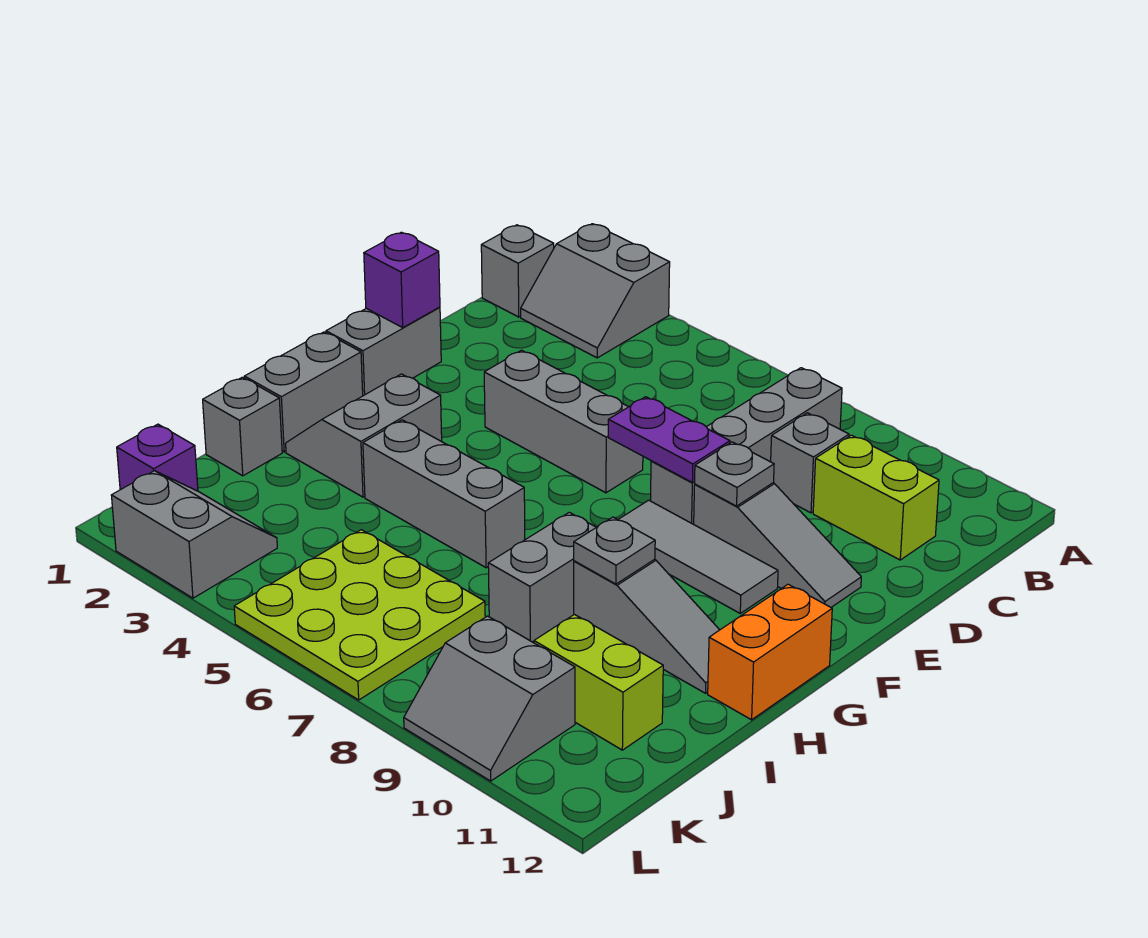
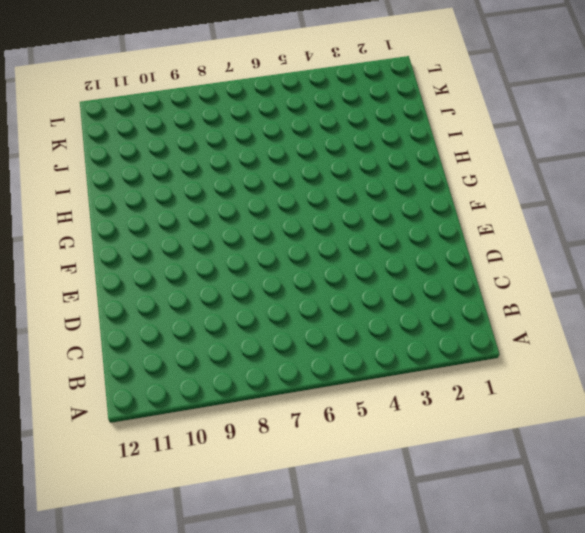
none -> grey slope A2:B3 level 1 top A
none -> grey brick B1 level 1
none -> grey brick B8:E8 level 1

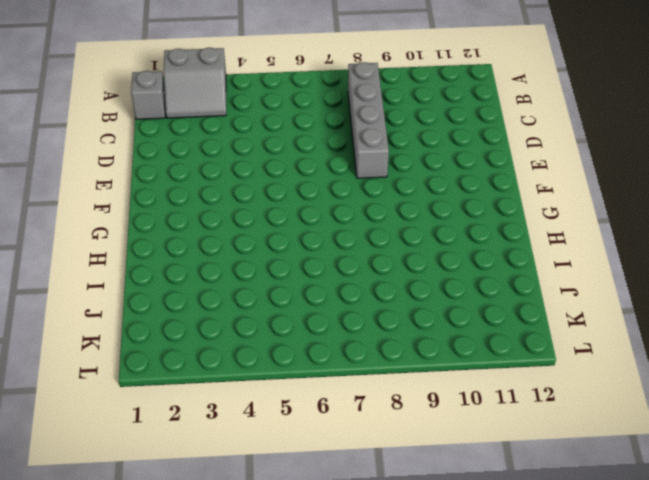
none -> grey brick C9 level 1
none -> lime brick C10:C11 level 1
none -> grey brick E1:F1 level 1

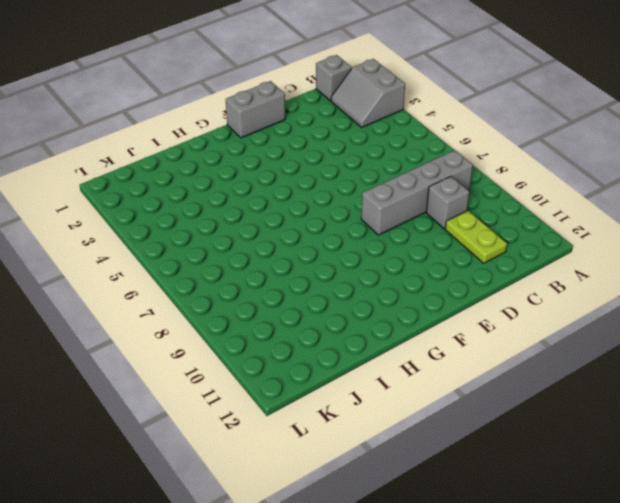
lime plate C10:C11 level 1 -> lime brick C10:C11 level 1
none -> grey brick E4:E6 level 1
none -> grey slope E9:E11 level 1 top 9
none -> grey tile F8:F10 level 1

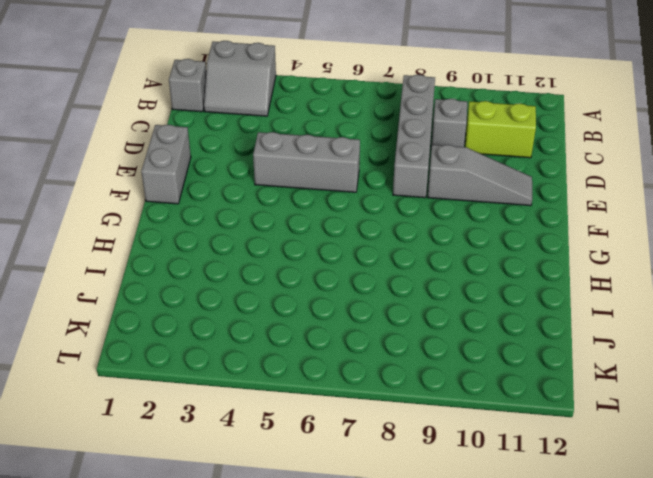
none -> grey tile F8:F10 level 1
none -> grey brick G1:H1 level 1
none -> grey slope G2:H3 level 1 top 3

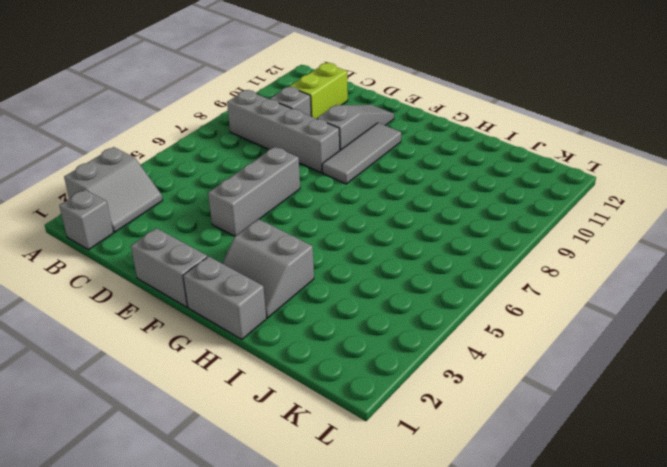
none -> orange brick G12:H12 level 1
none -> grey brick H4:H6 level 1
none -> grey brick H8:I8 level 1

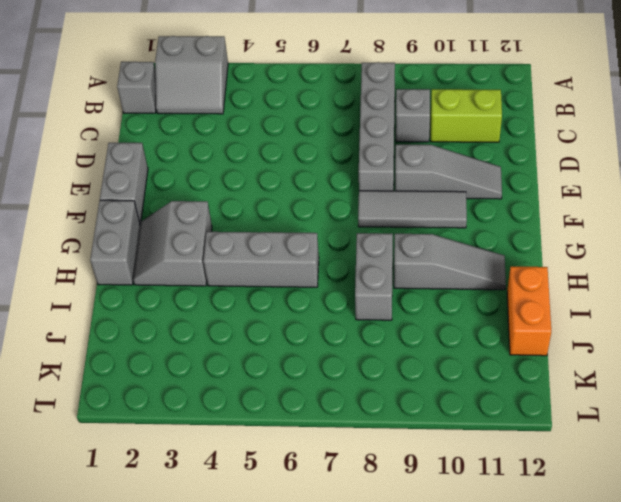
orange brick I12:J12 level 1 -> orange brick G12:H12 level 1
none -> grey brick E4:E6 level 1
none -> grey brick I1 level 1
none -> lime plate J5:L7 level 1

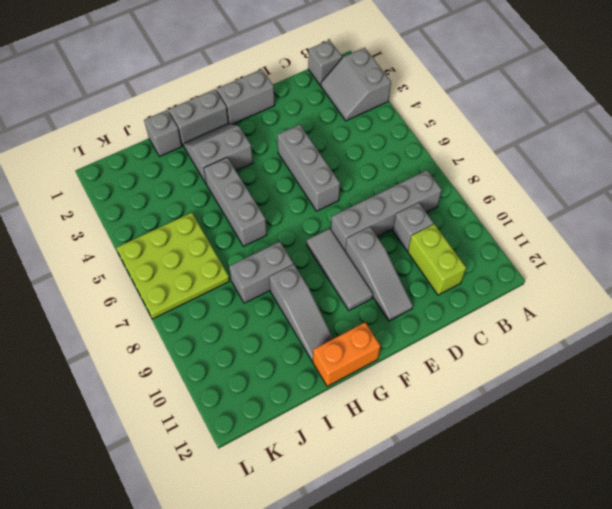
none -> lime brick J10:J11 level 1
none -> purple brick K1 level 1
none -> grey slope K2:L3 level 1 top L

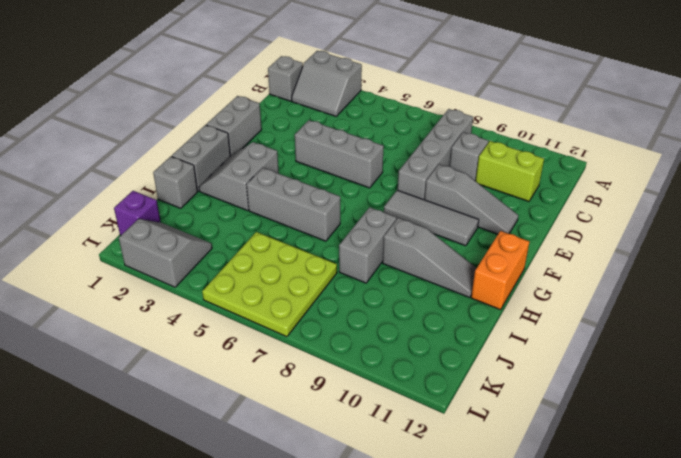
none -> lime brick J10:J11 level 1
none -> grey slope K9:L10 level 1 top K
none -> purple brick E1 level 2

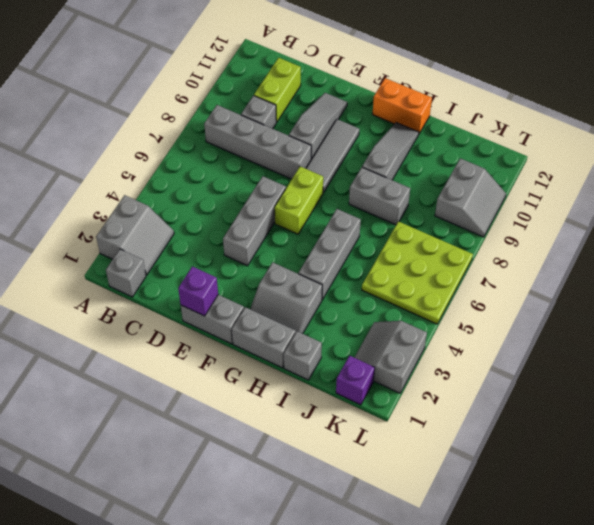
lime brick F6:F7 level 1 -> lime brick J10:J11 level 1
none -> purple plate E7:E8 level 2
none -> grey plate E9 level 2
none -> grey plate H9 level 2

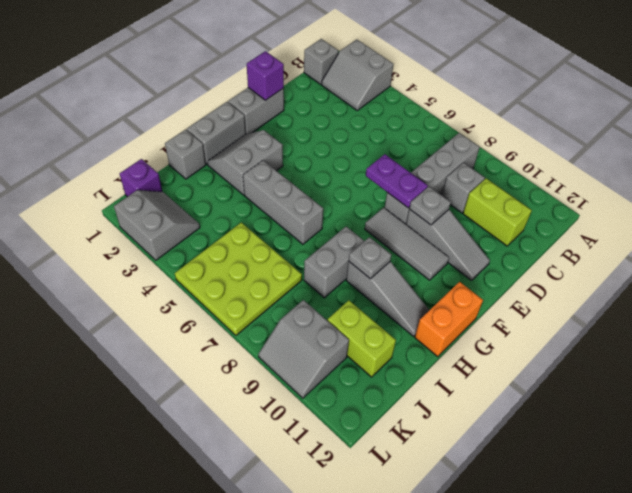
none -> grey brick E4:E6 level 1

